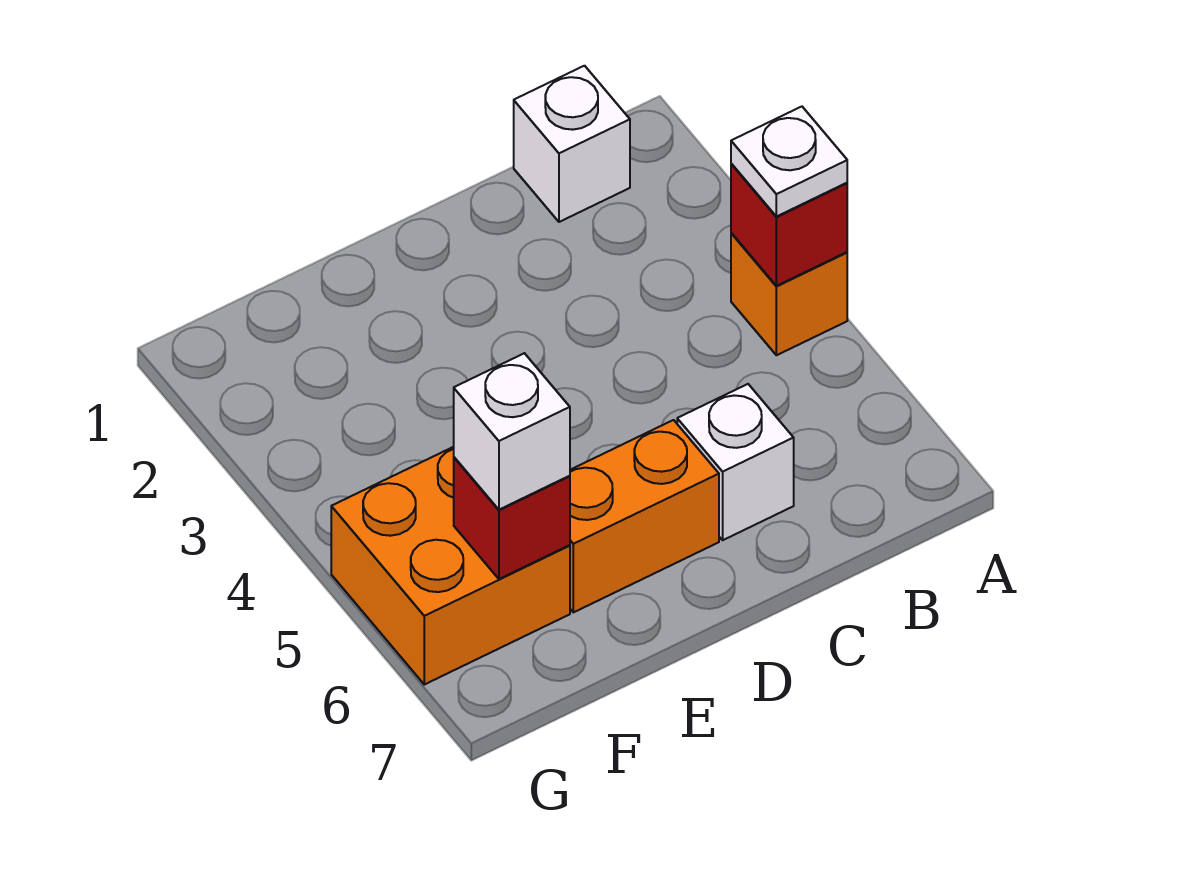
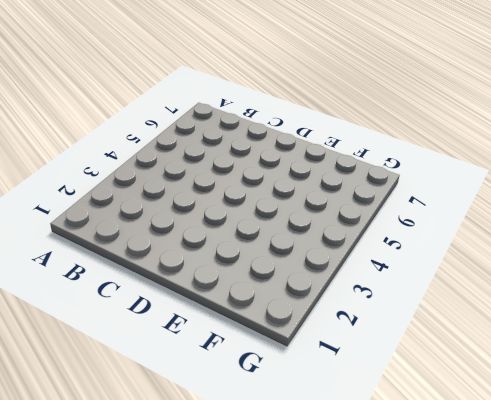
none -> orange brick A4 level 1
none -> white brick B1 level 1

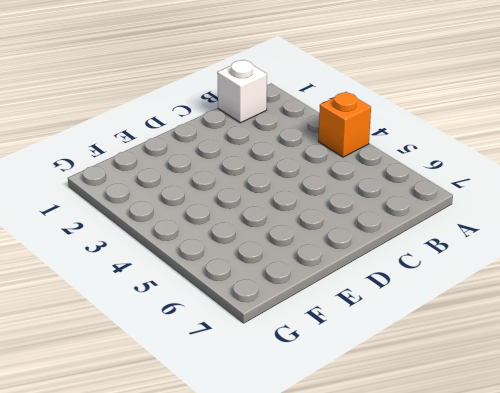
none -> white brick C6 level 1
none -> orange brick D6:E6 level 1

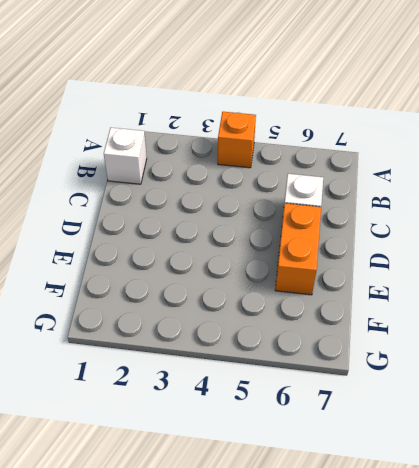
none -> orange brick F5:G6 level 1
none -> red brick A4 level 2

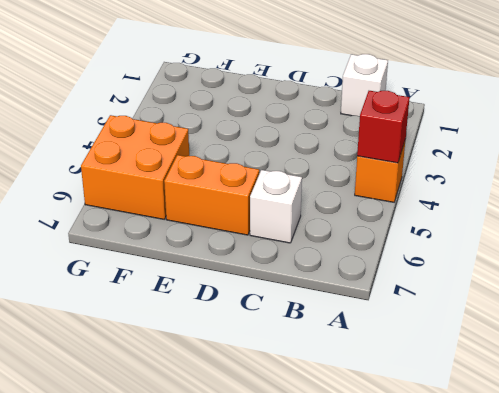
none -> red brick F6 level 2
none -> white plate A4 level 3

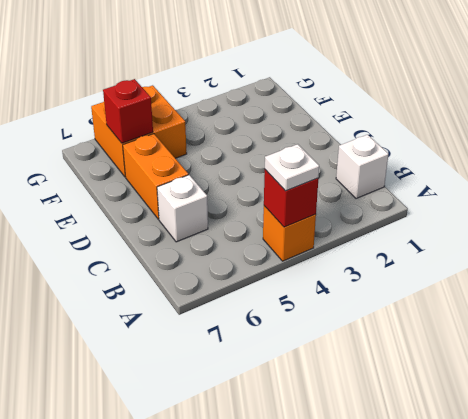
none -> white brick F6 level 3

